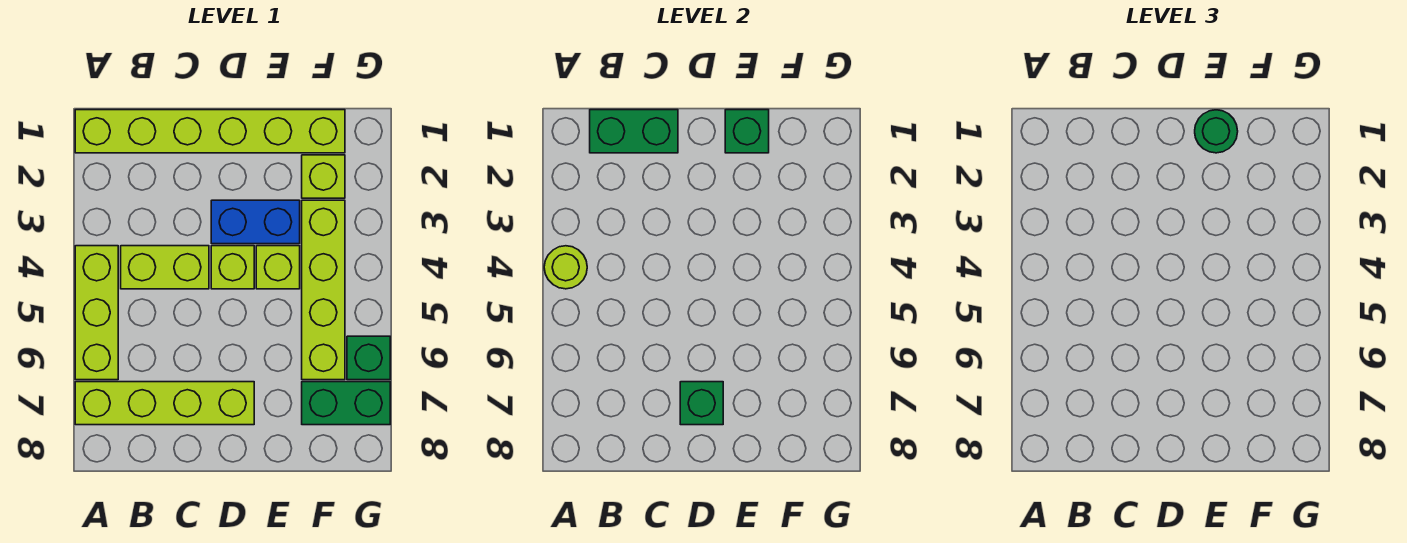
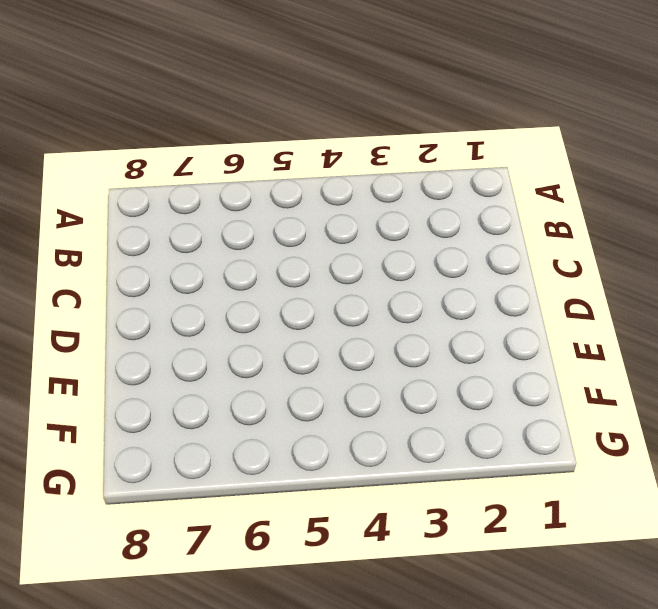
none -> lime brick A1:F1 level 1
none -> lime brick A4:A6 level 1
none -> lime brick A7:D7 level 1

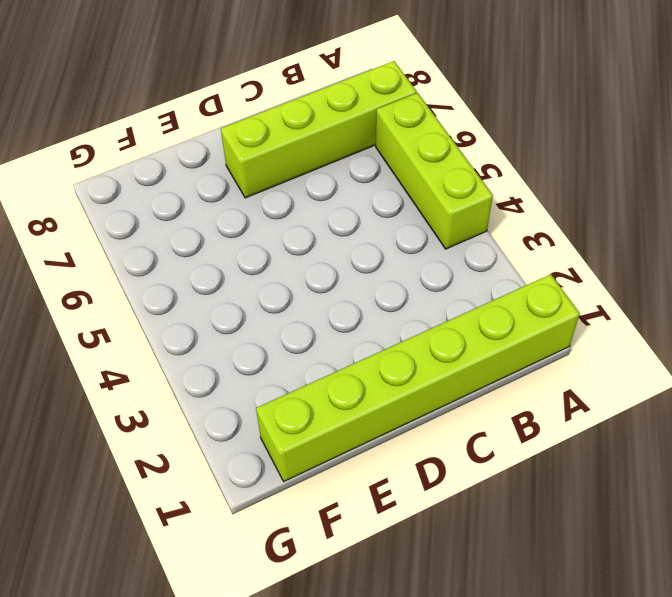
none -> lime brick B4:C4 level 1
none -> blue brick D3:E3 level 1
none -> lime brick D4 level 1

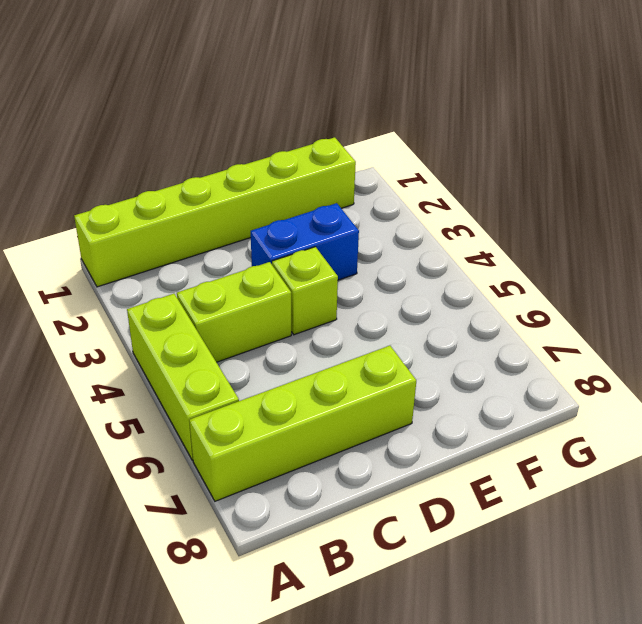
none -> lime brick E4 level 1
none -> lime brick F2 level 1
none -> lime brick F3:F6 level 1

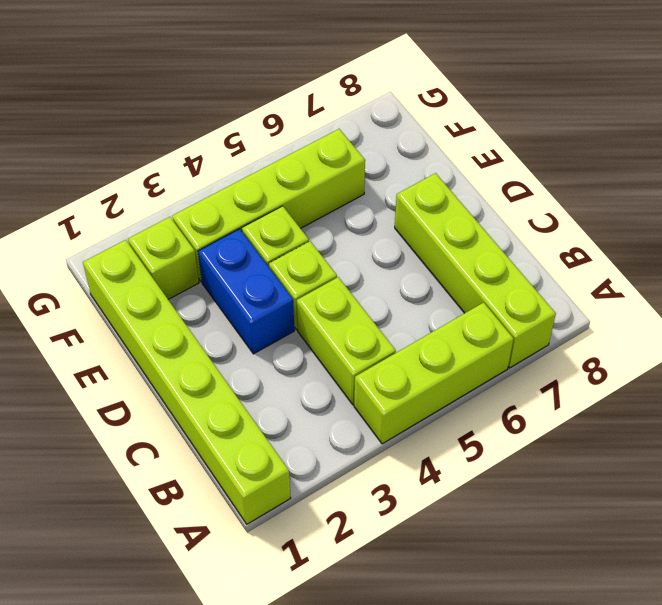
none -> green brick F7:G7 level 1
none -> green brick G6 level 1
none -> lime round brick A4 level 2

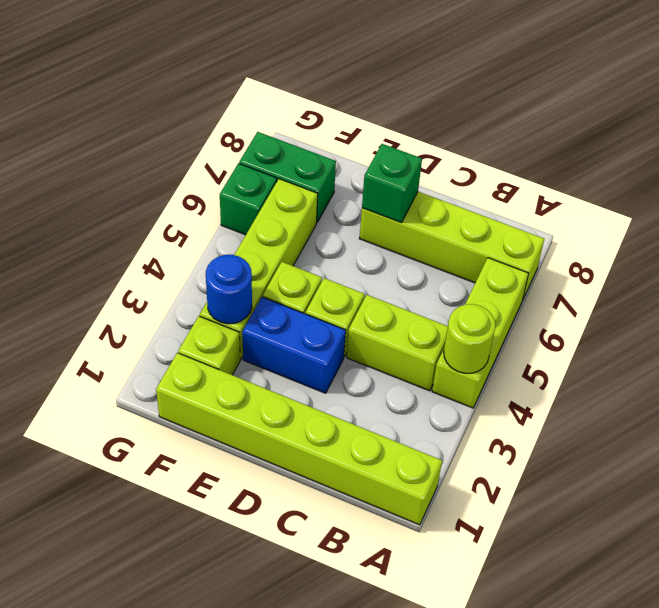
blue round brick F3 level 2 -> none
none -> green brick B1:C1 level 2
none -> green brick E1 level 2
none -> green round brick E1 level 3

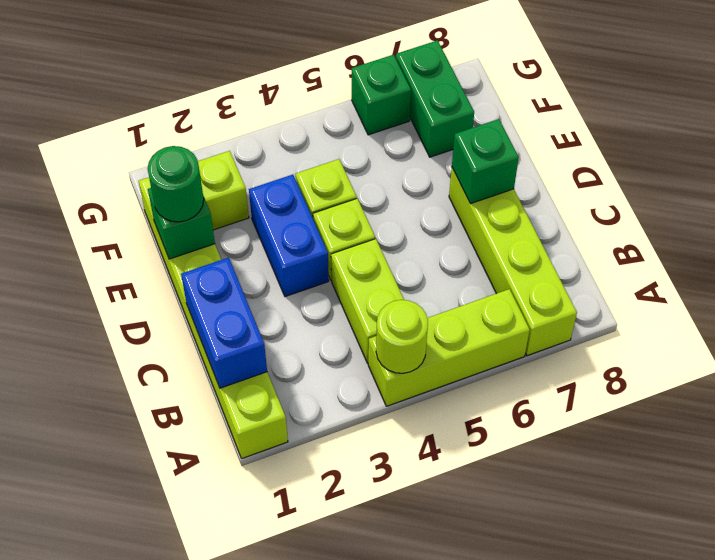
blue brick B1:C1 level 2 -> green brick B1:C1 level 2
none -> lime brick F3:F6 level 1

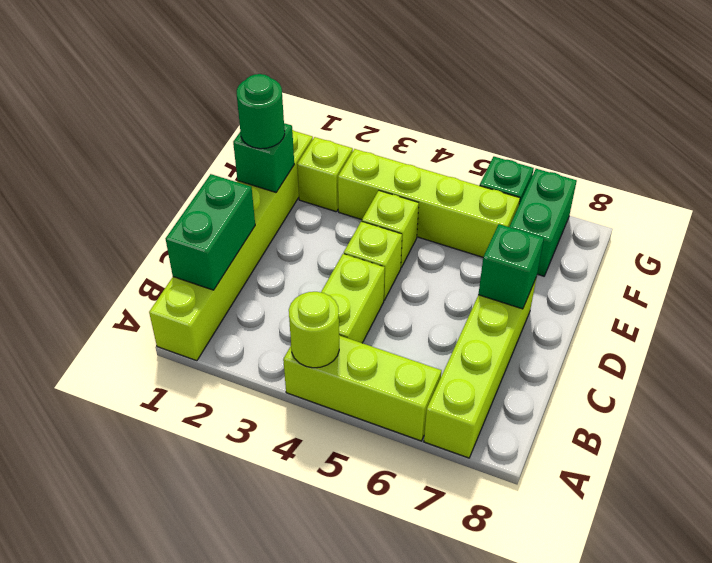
none -> blue brick D3:E3 level 1

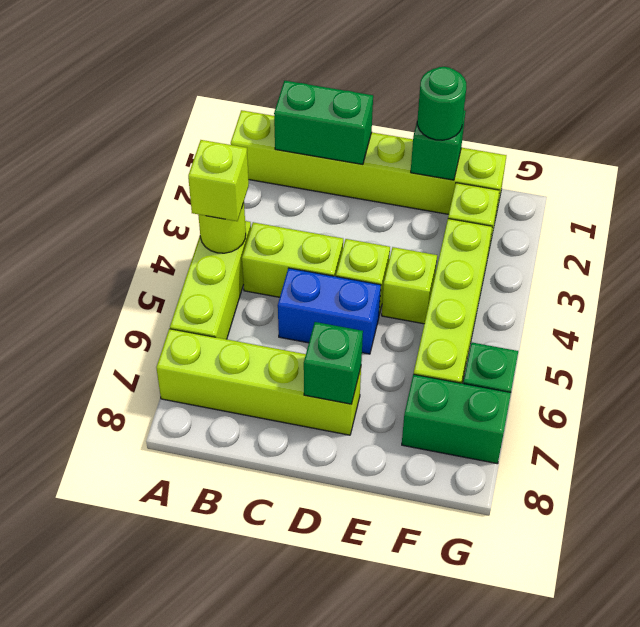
lime brick A4 level 3 -> none
blue brick C5:D5 level 1 -> blue brick D3:E3 level 1

